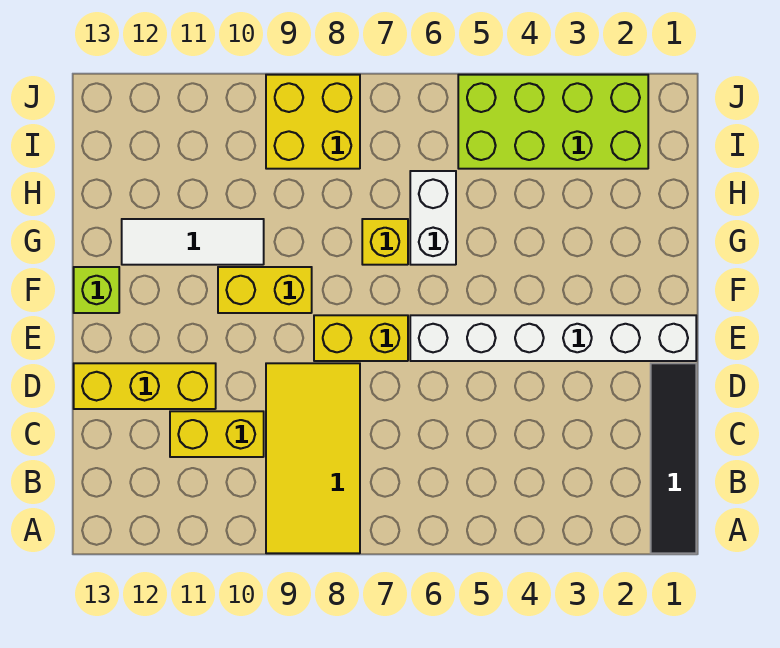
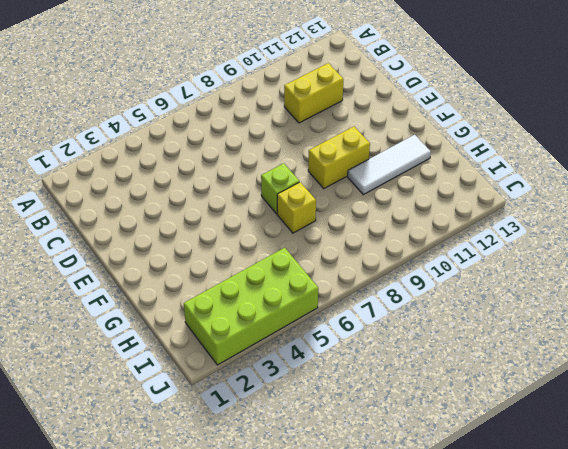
lime brick F7 level 1 -> lime brick F13 level 1
none -> black tile A1:D1 level 1
none -> yellow tile A8:D9 level 1
none -> yellow brick D11:D13 level 1

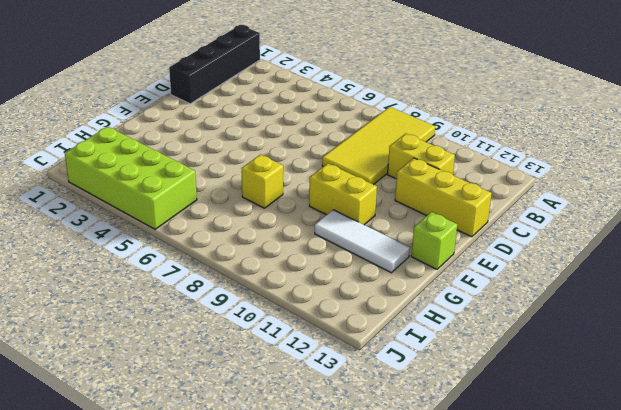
black brick A1:D1 level 1 -> black tile A1:D1 level 1
none -> white brick E1:E6 level 1
none -> yellow brick E7:E8 level 1
none -> white brick G6:H6 level 1

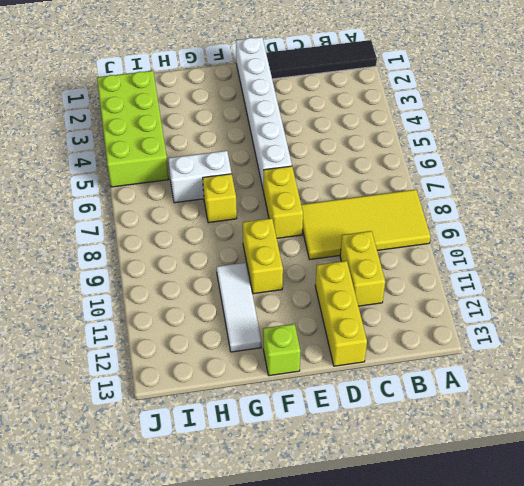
none -> yellow brick I8:J9 level 1

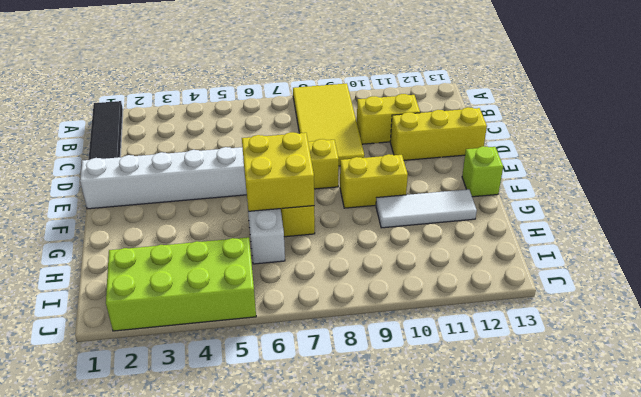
yellow brick F6:G7 level 2 -> yellow brick I8:J9 level 1

